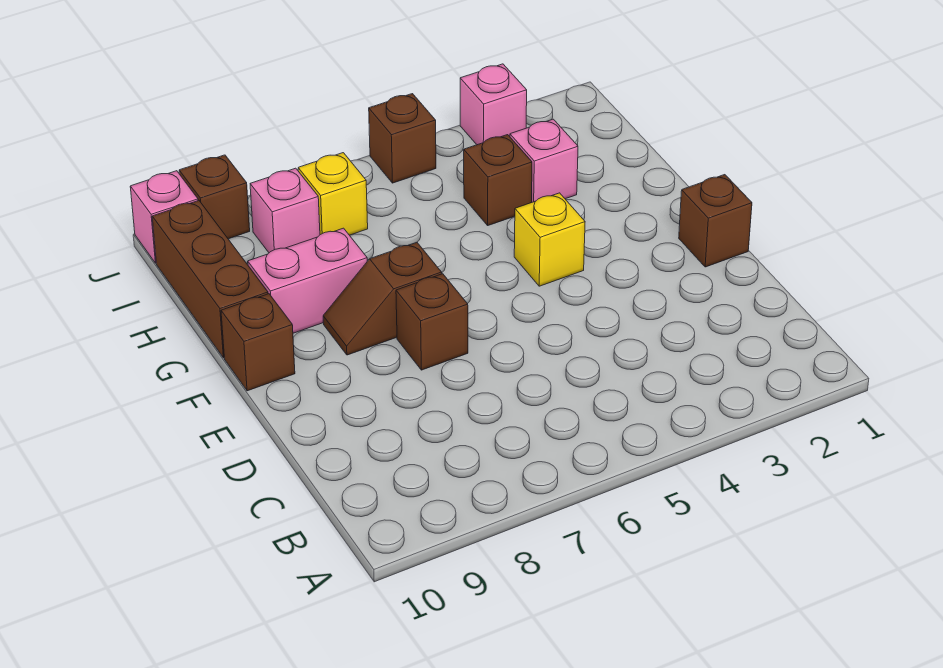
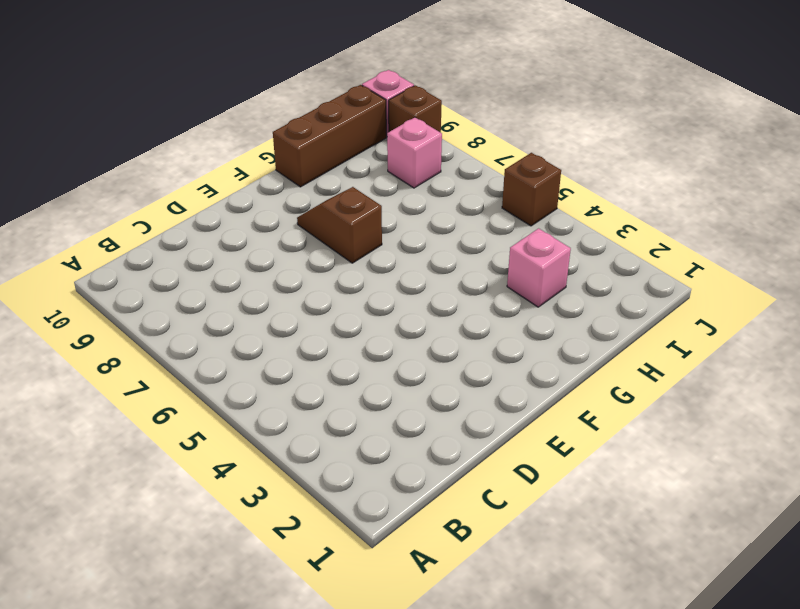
none -> brown brick E1 level 1
none -> brown brick E7 level 1
none -> yellow brick F4 level 1

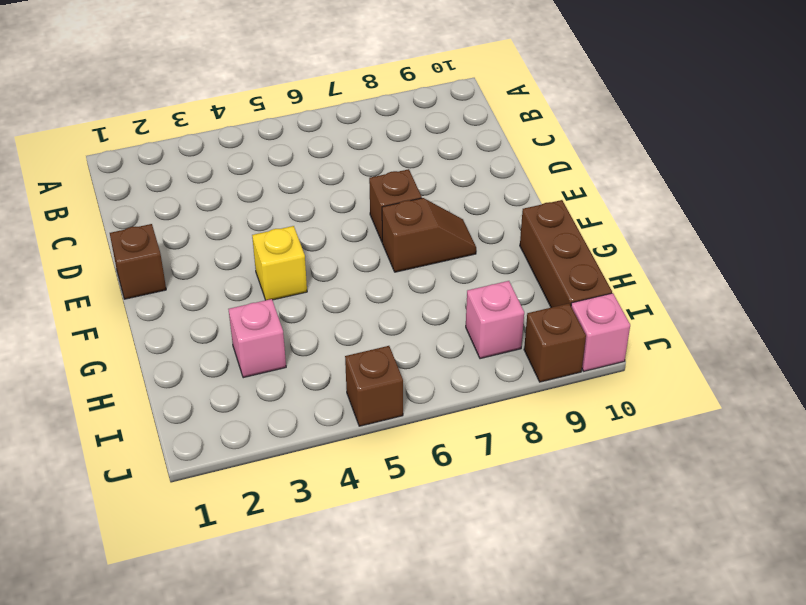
none -> brown brick F10 level 1
none -> pink brick G8:G9 level 1
none -> brown brick H4 level 1

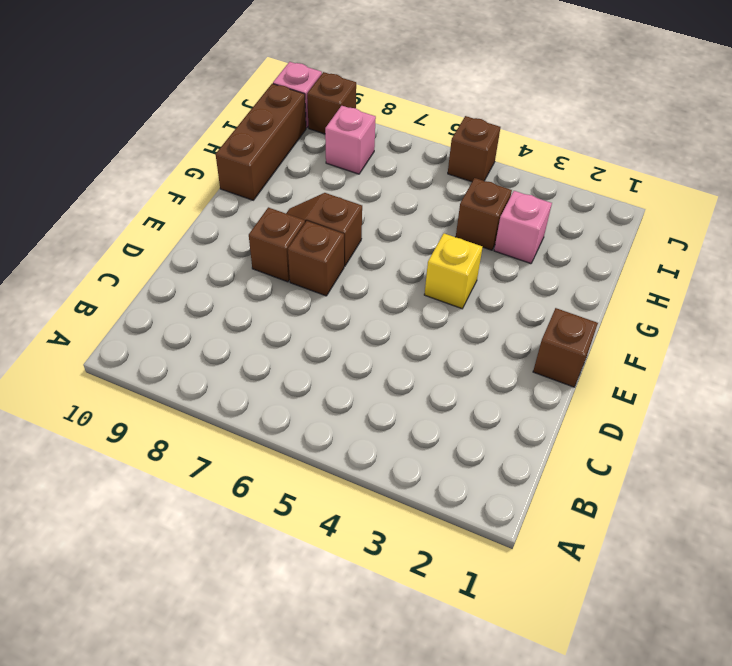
brown brick E8 level 1 -> brown brick F10 level 1
none -> pink brick G8:G9 level 1
none -> yellow brick I7 level 1
none -> pink brick J3 level 1

